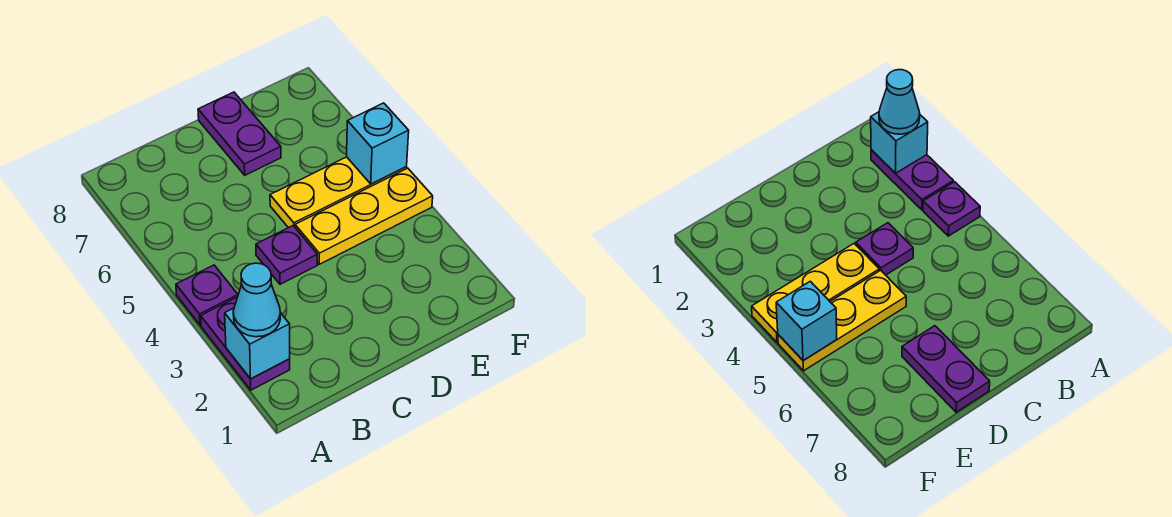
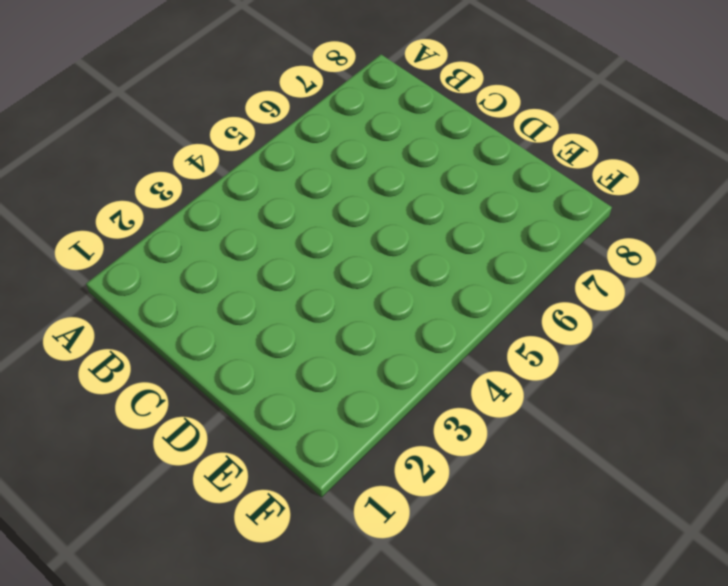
none -> purple plate A2:A3 level 1
none -> purple plate A4 level 1

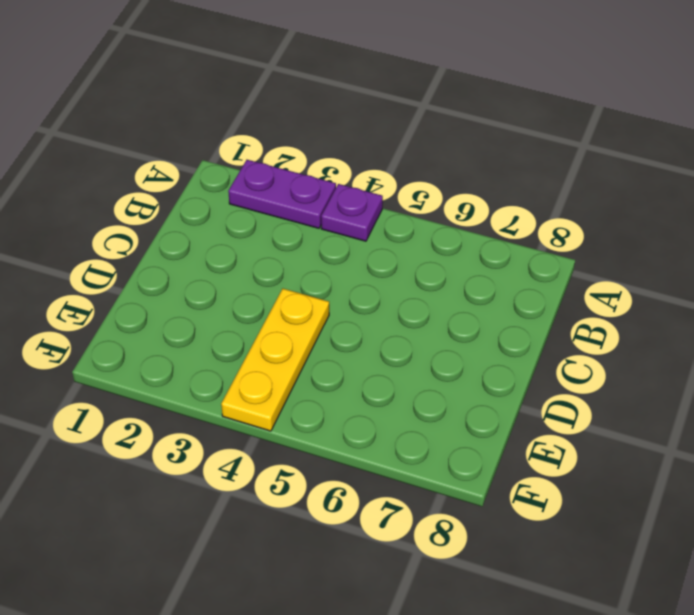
none -> purple plate C4 level 1
none -> yellow plate D5:F5 level 1

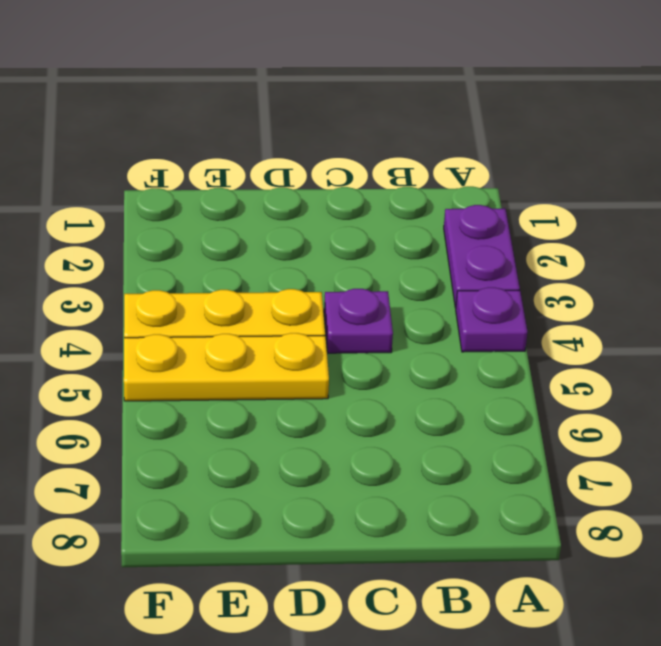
none -> purple plate D7:D8 level 1
none -> cyan brick A2 level 2

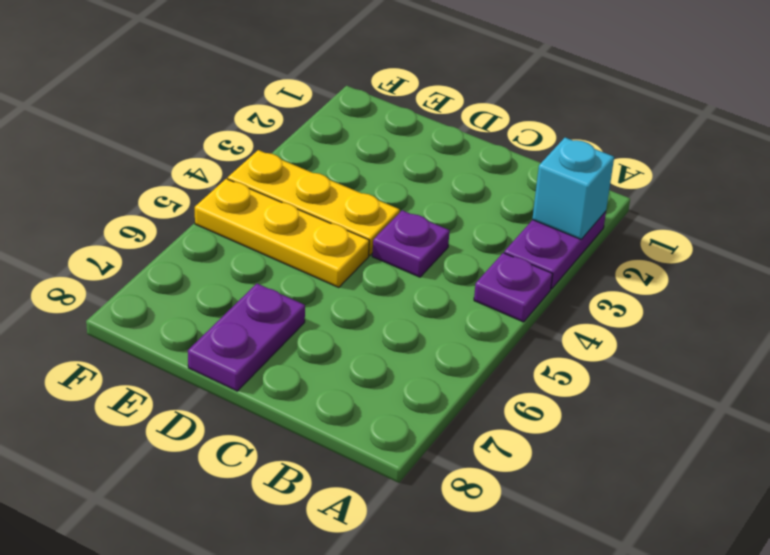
none -> cyan brick F5 level 2
none -> cyan cone A2 level 3

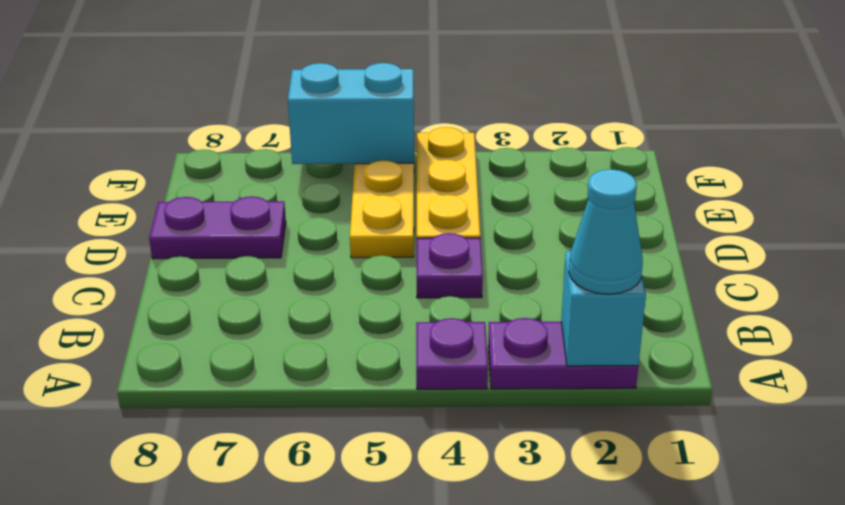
cyan brick F5:F6 level 2 -> cyan brick F5 level 2

